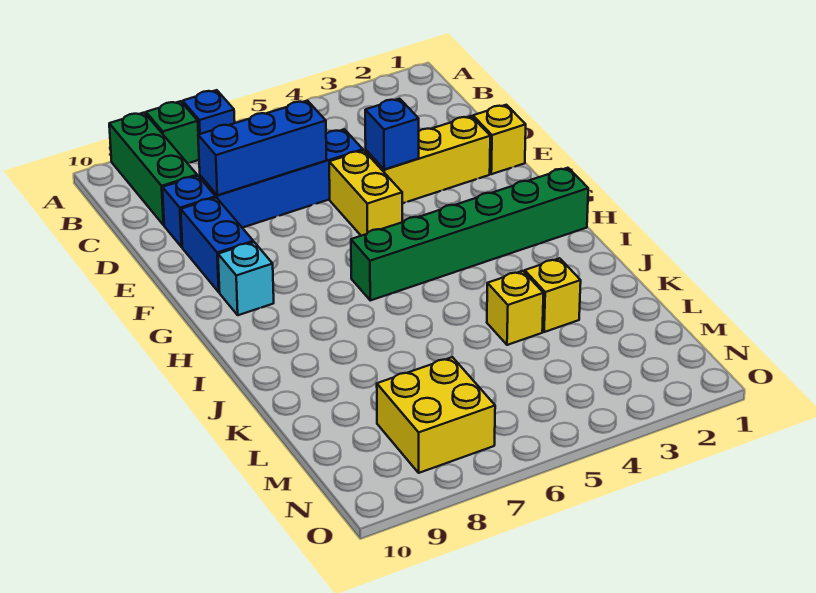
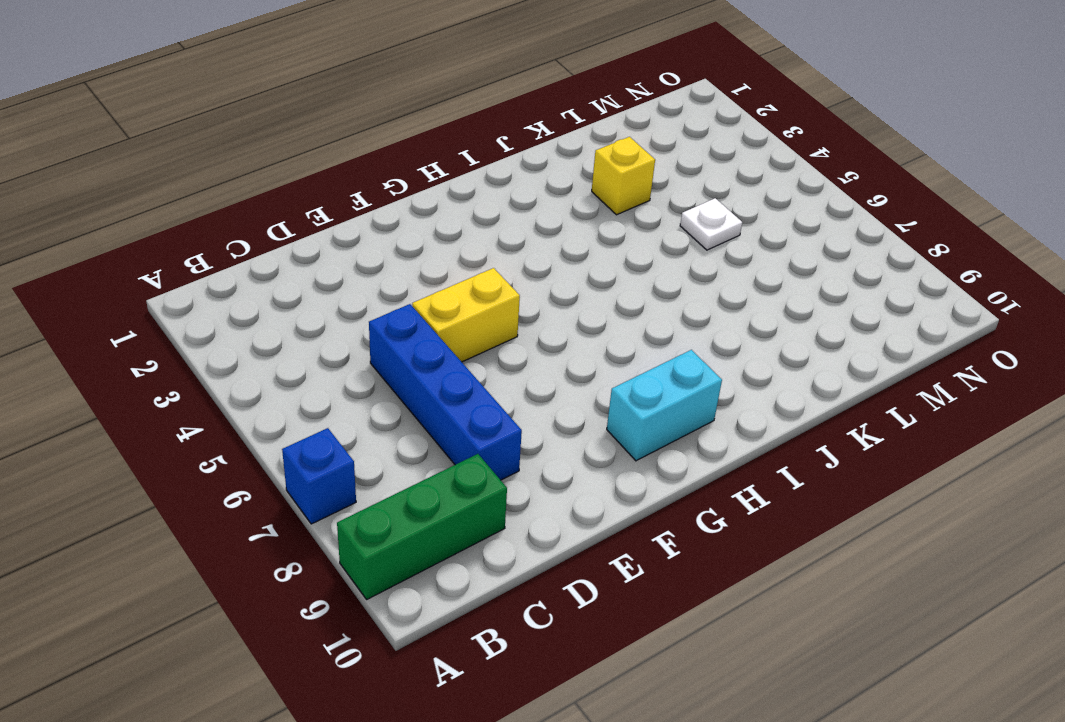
cyan brick G9:H9 level 1 -> cyan brick G9 level 1
white plate L5 level 1 -> none
none -> green brick A8 level 1
none -> blue brick D9 level 1
none -> yellow brick E1 level 1

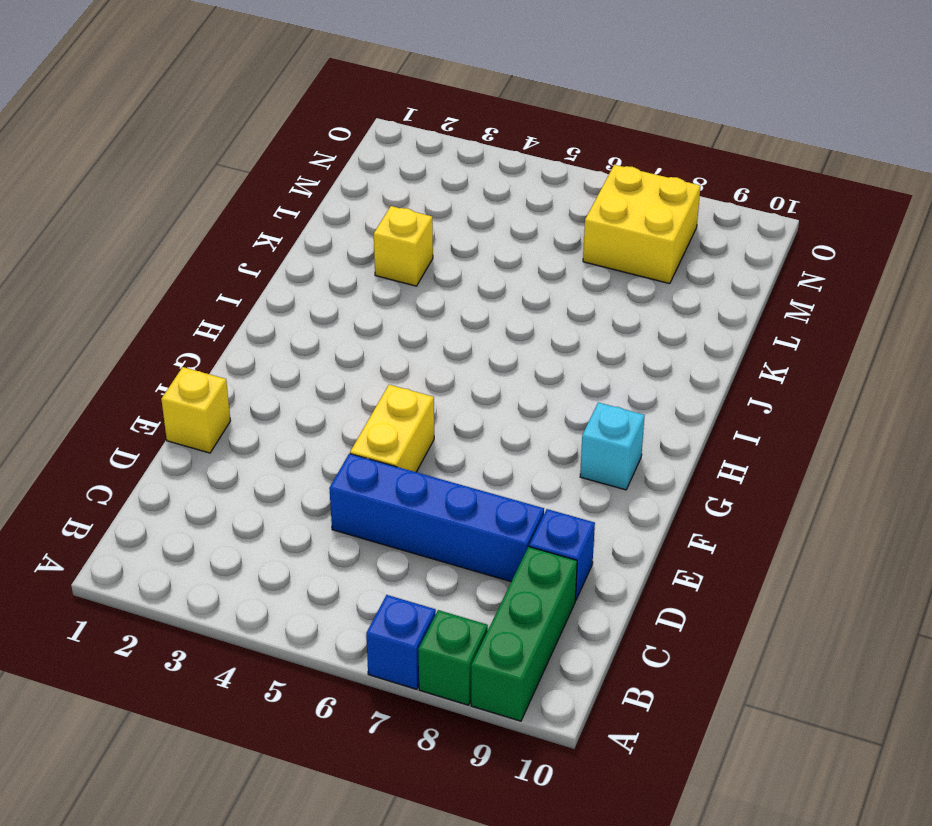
none -> yellow brick E2:E4 level 1
none -> blue brick E9:F9 level 1
none -> green brick H1:H6 level 1

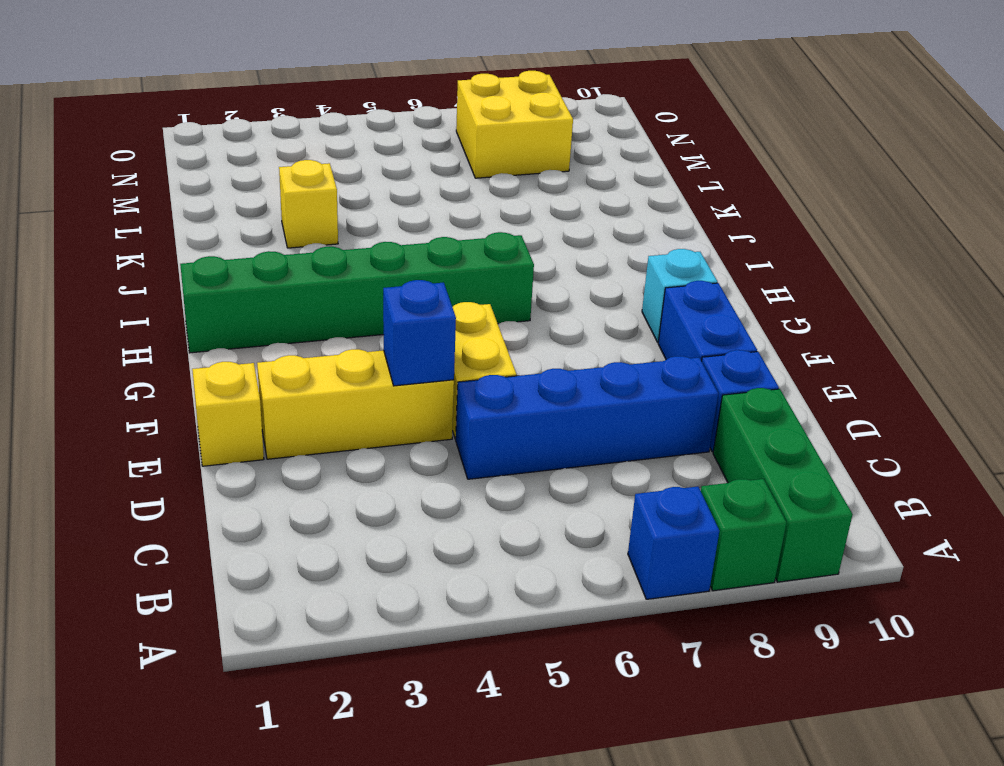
none -> yellow brick K4 level 1
none -> blue brick D6:D8 level 2

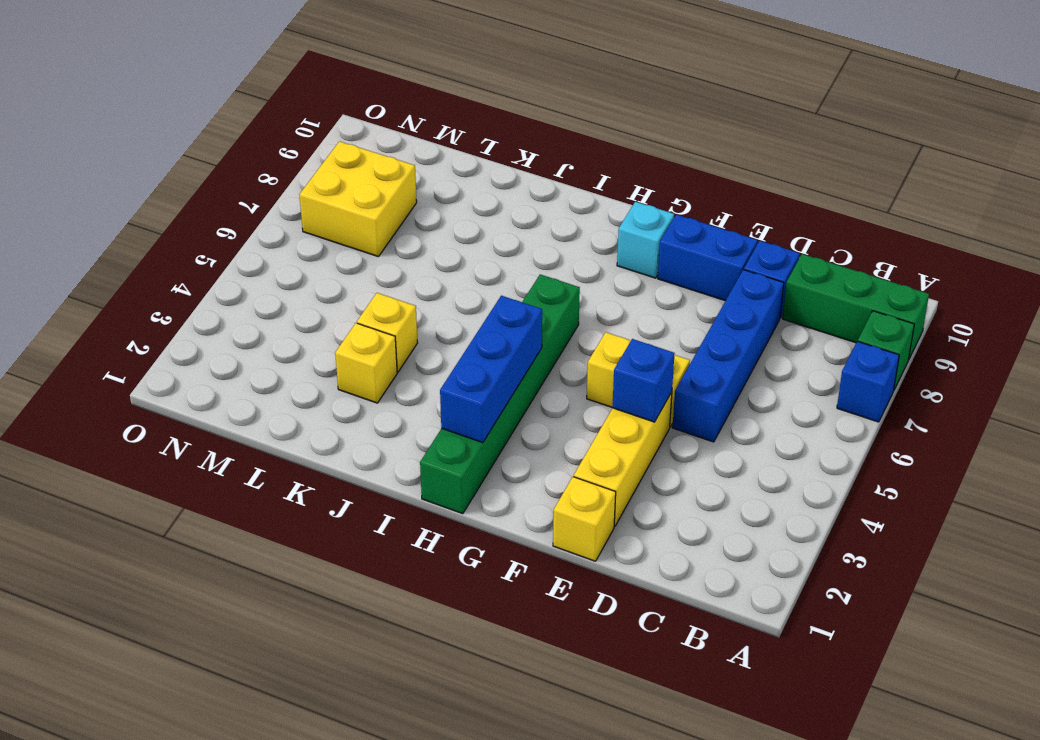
blue brick H2:H4 level 2 -> blue brick D6:D8 level 2

